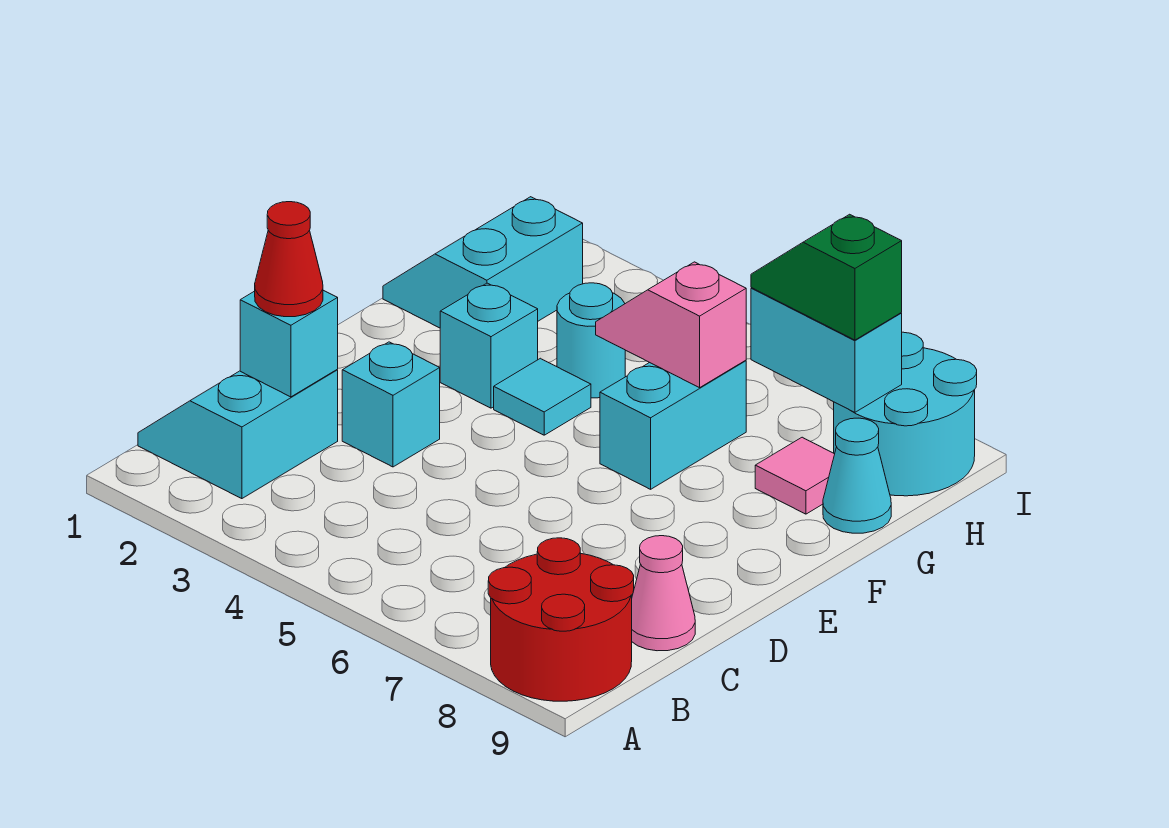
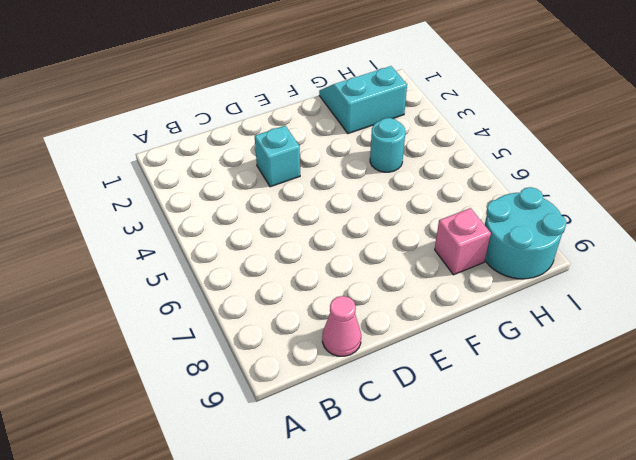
pink brick G8 level 1 -> pink tile G8 level 1
none -> red round brick A8:B9 level 1
none -> cyan slope B1:C2 level 1 top 2
none -> cyan brick F3 level 1

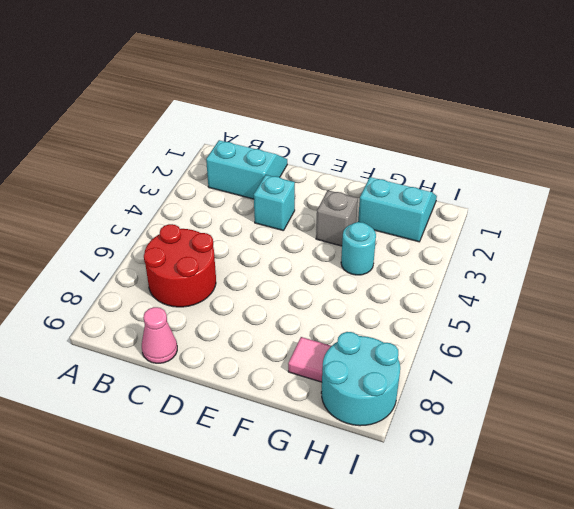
red round brick B6:C7 level 1 -> red round brick A8:B9 level 1
grey brick F3 level 1 -> cyan brick F3 level 1
none -> cyan tile F4 level 1
none -> cyan brick F6:G6 level 1
none -> cyan cone G9 level 1

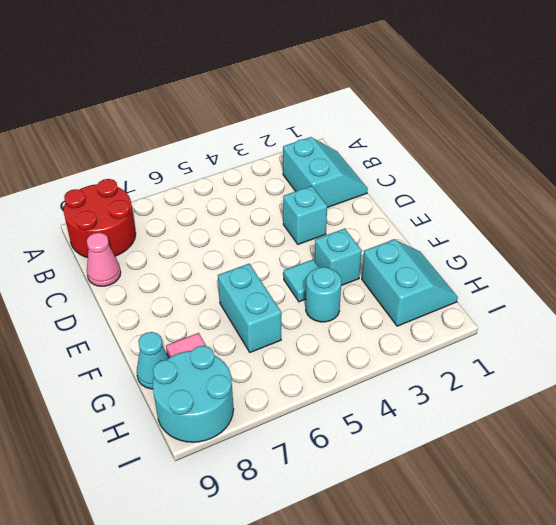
none -> cyan brick C2 level 2
none -> pink slope G5:G6 level 2 top 6
none -> cyan brick H7:H8 level 2

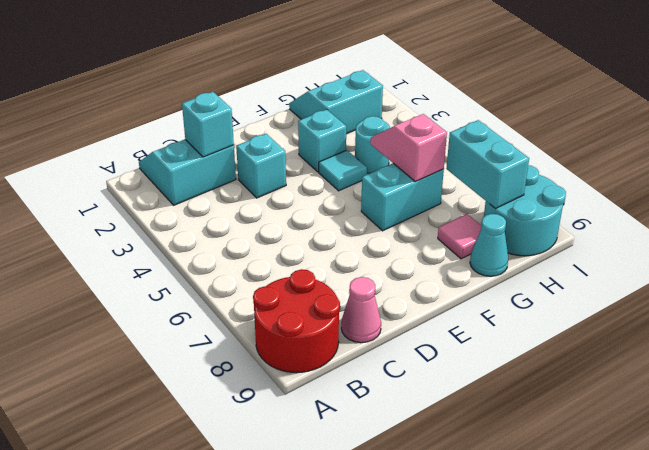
none -> red cone C2 level 3
none -> green slope H7:H8 level 3 top 8

